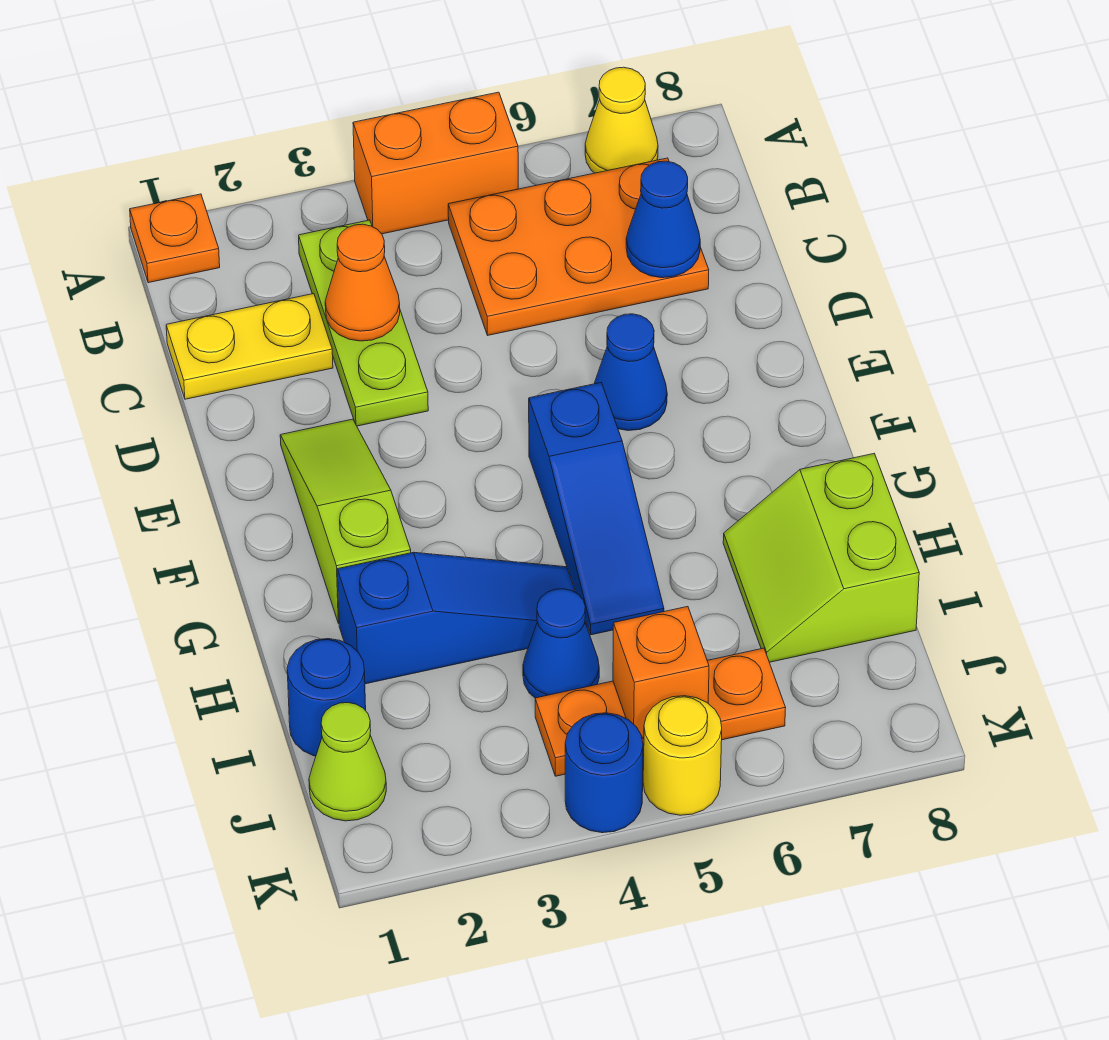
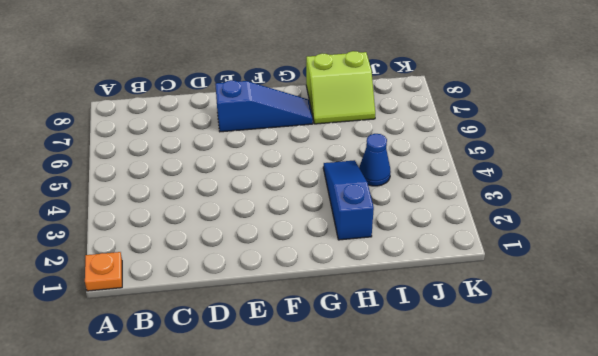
blue slope E7:G7 level 1 top E -> blue slope F5:H5 level 1 top F
none -> orange brick A4:A5 level 1
none -> yellow cone A7 level 1
none -> lime plate B3:D3 level 1

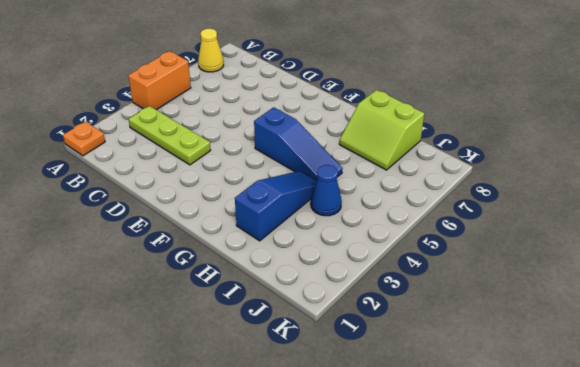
none -> orange plate B5:C7 level 1
none -> yellow plate C1:C2 level 1
none -> lime slope E2:G2 level 1 top G

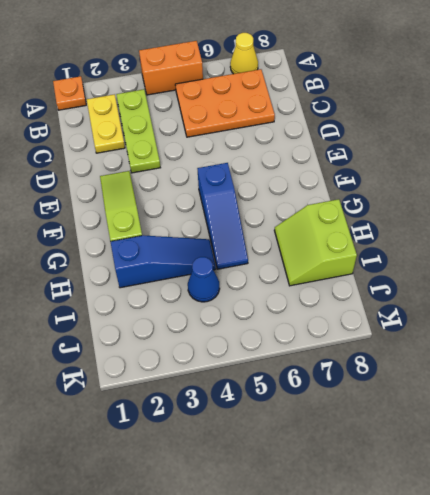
yellow plate B2:C2 level 1 -> yellow plate C1:C2 level 1
none -> blue cone E6 level 1
none -> blue round brick I1 level 1
none -> lime cone J1 level 1

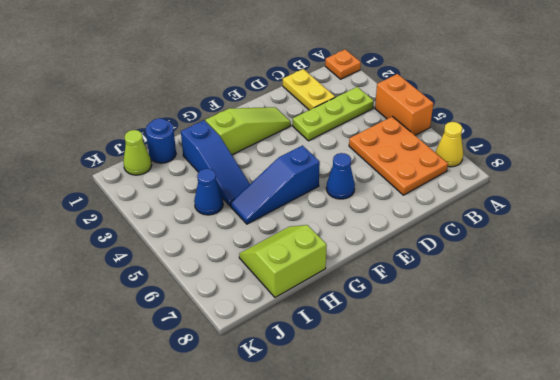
none -> orange plate J4:J6 level 1
none -> blue round brick K4 level 1
none -> yellow round brick K5 level 1

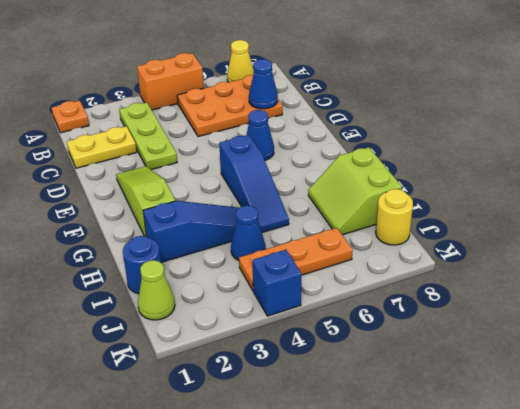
yellow round brick J8 level 1 -> yellow round brick K5 level 1
blue brick K4 level 1 -> blue round brick K4 level 1
none -> orange cone C3 level 2
none -> orange brick J5 level 2

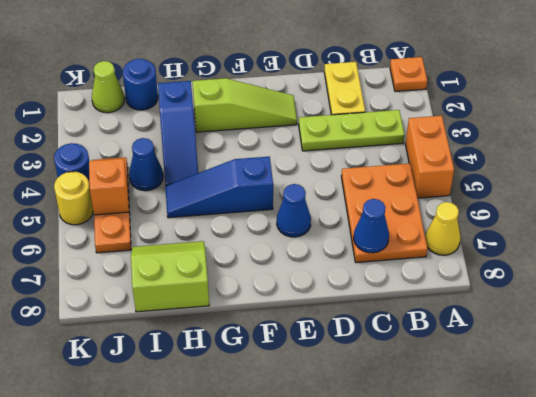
none -> orange cone C3 level 2

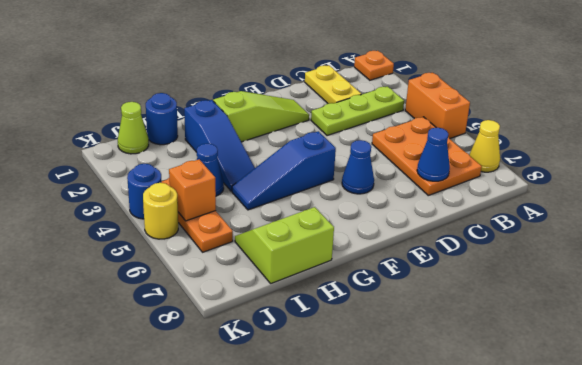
none -> orange cone C3 level 2

